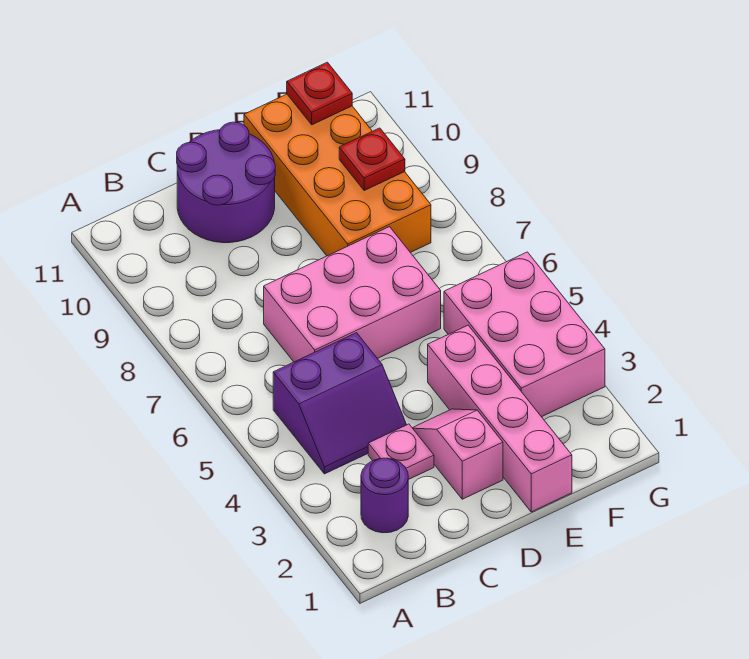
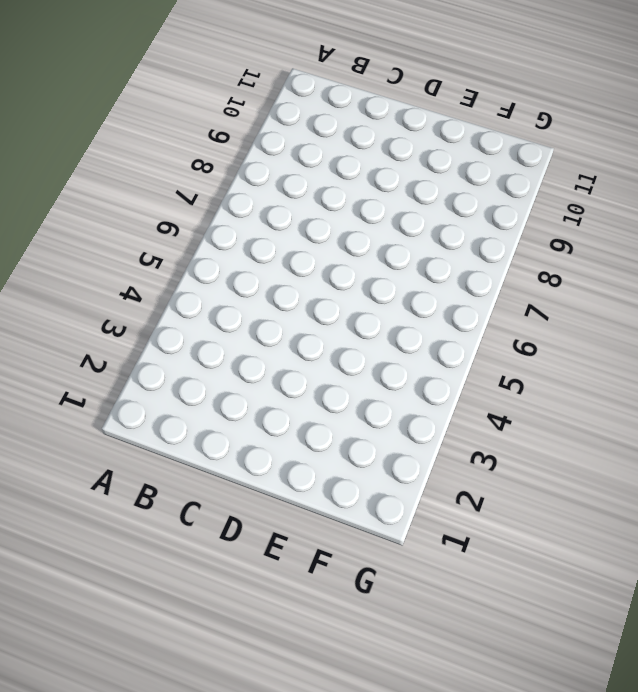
none -> purple round brick B2 level 1
none -> purple slope B4:C5 level 1 top 5

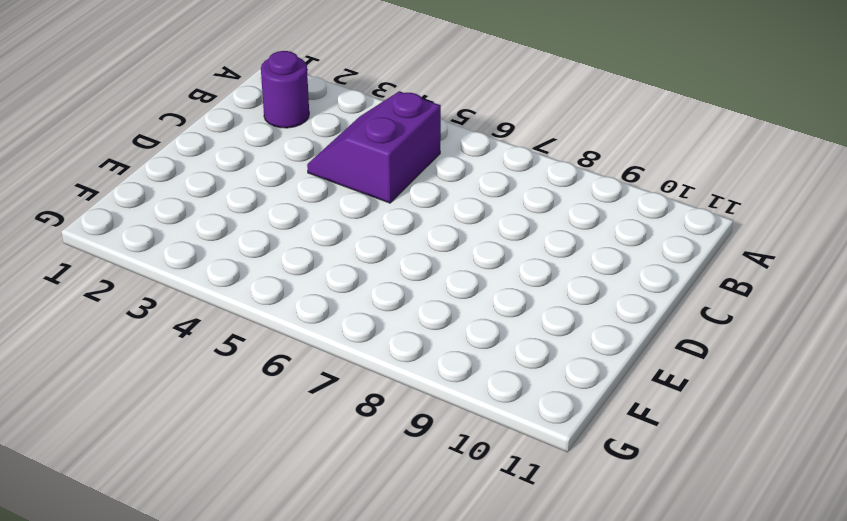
none -> pink plate C3 level 1
none -> pink brick C6:E7 level 1

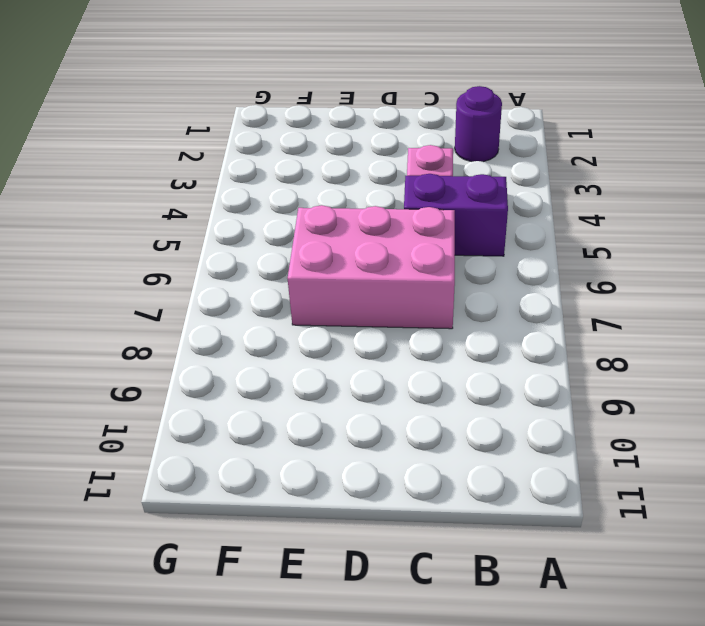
none -> purple round brick C10:D11 level 1
none -> pink slope D2:D3 level 1 top 2

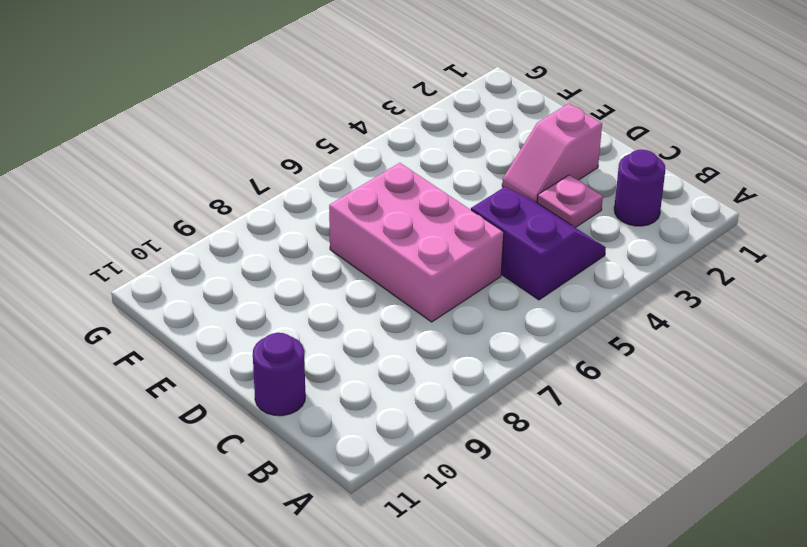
purple round brick C11 level 1 -> purple round brick C10:D11 level 1
none -> pink brick E1:E4 level 1
none -> orange brick E8:F11 level 1

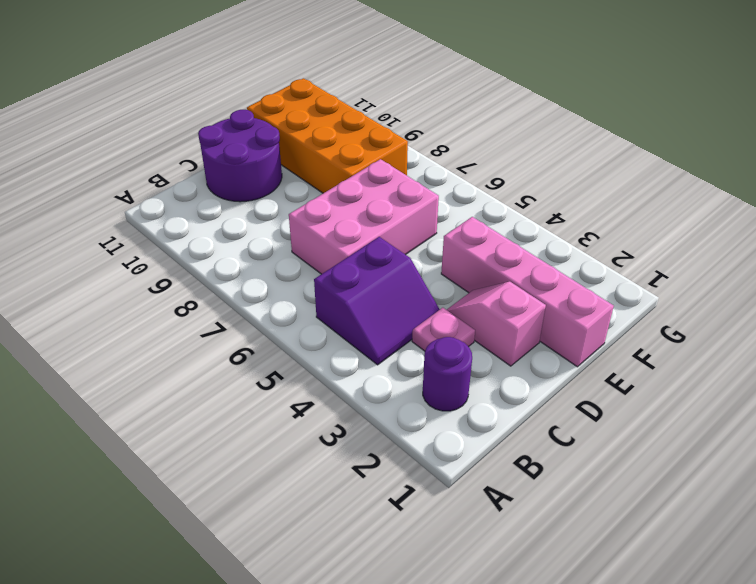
none -> pink brick F3:G5 level 1
none -> red plate F9 level 2

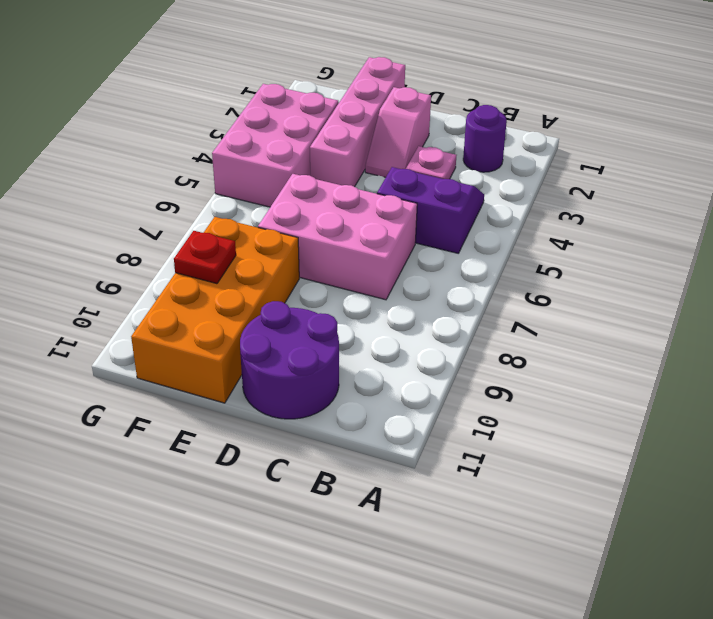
none -> red plate F11 level 2

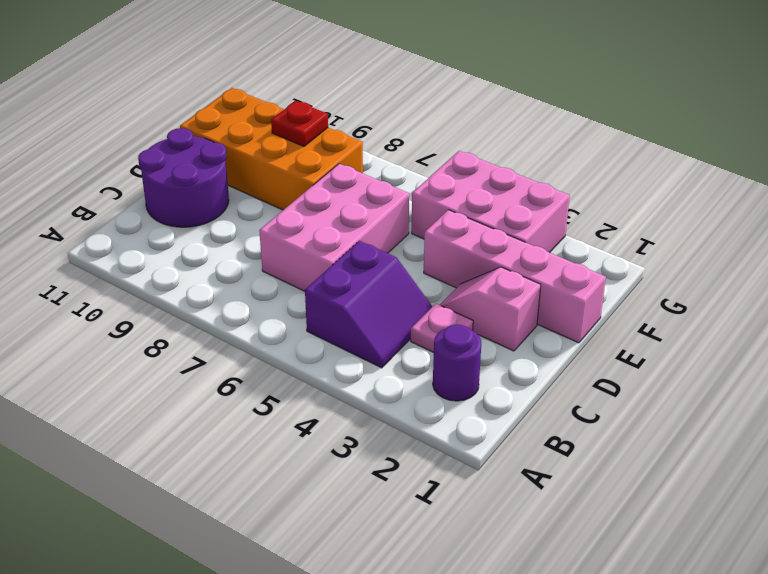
none -> red plate F11 level 2

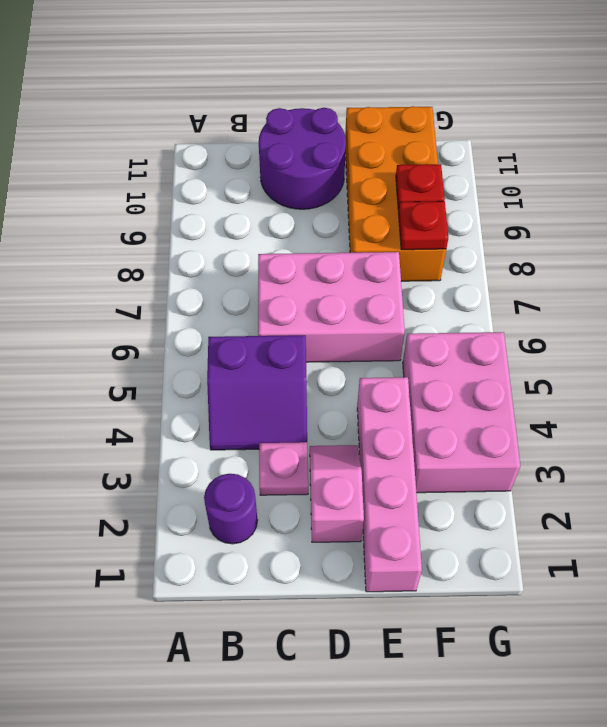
red plate F8 level 2 -> red plate F11 level 2

